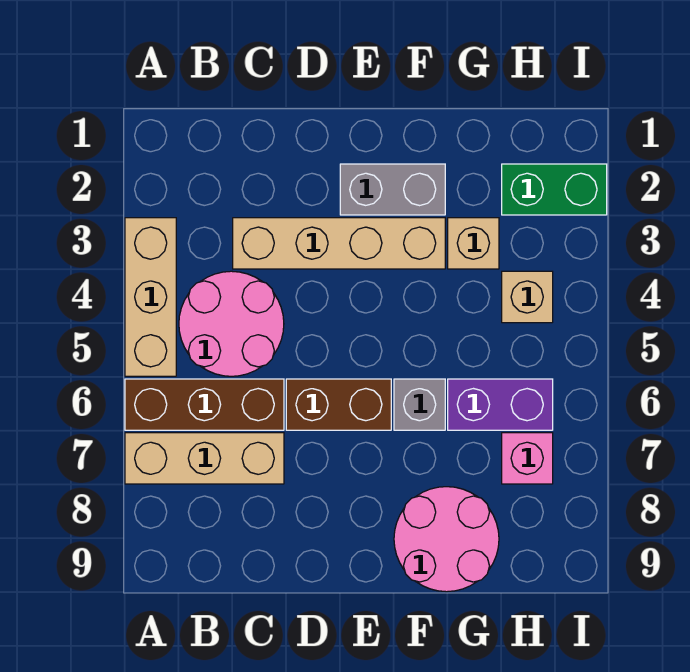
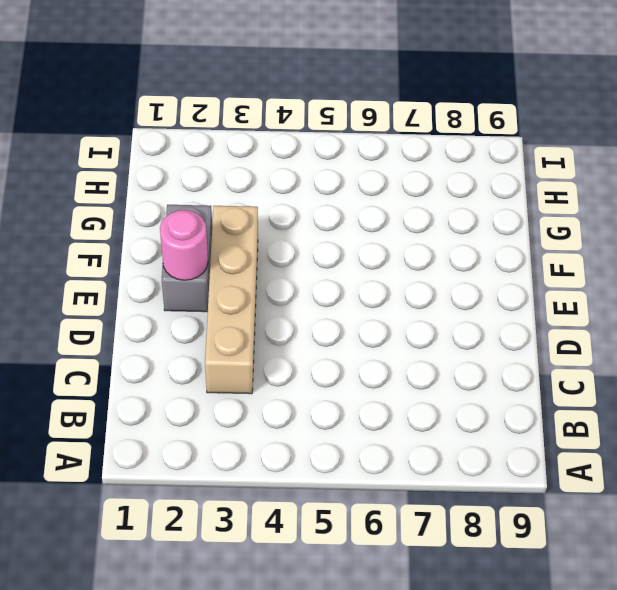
pink round brick E2 level 2 -> none
none -> tan brick A3:A5 level 1
none -> brown brick A6:C6 level 1
none -> tan brick A7:C7 level 1

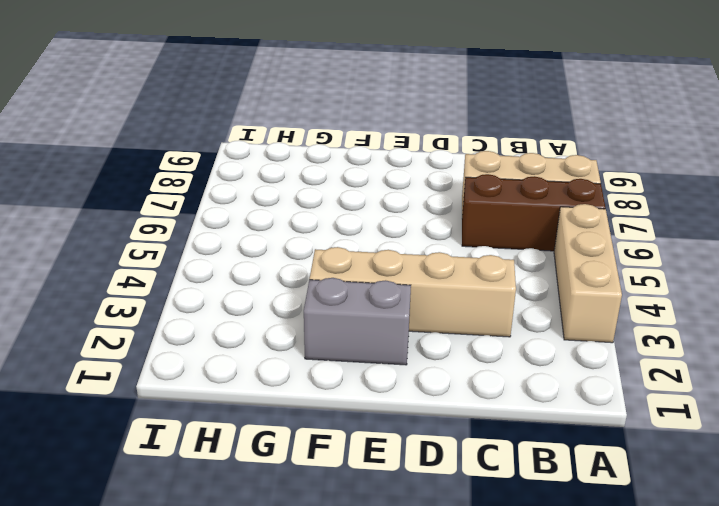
none -> pink round brick B4:C5 level 1
none -> brown brick D6:E6 level 1
none -> grey brick F6 level 1

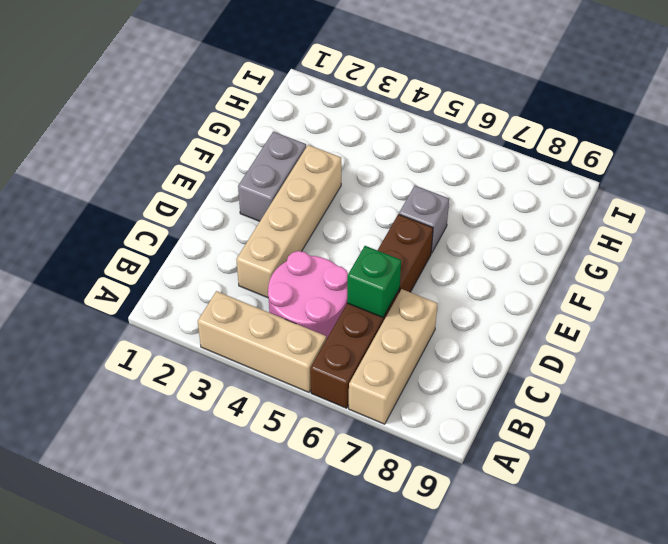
green brick C6 level 2 -> none
none -> pink round brick F8:G9 level 1
none -> tan brick G3 level 1
none -> purple brick G6:H6 level 1

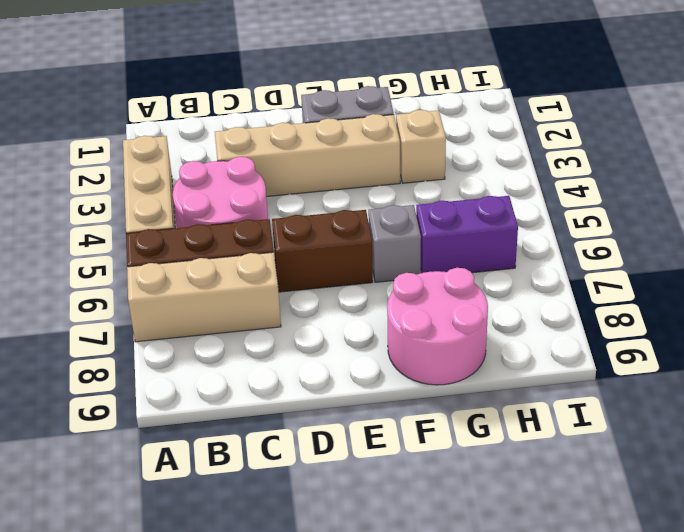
none -> green brick H2:I2 level 1
none -> tan brick H4 level 1
none -> pink brick H7 level 1

